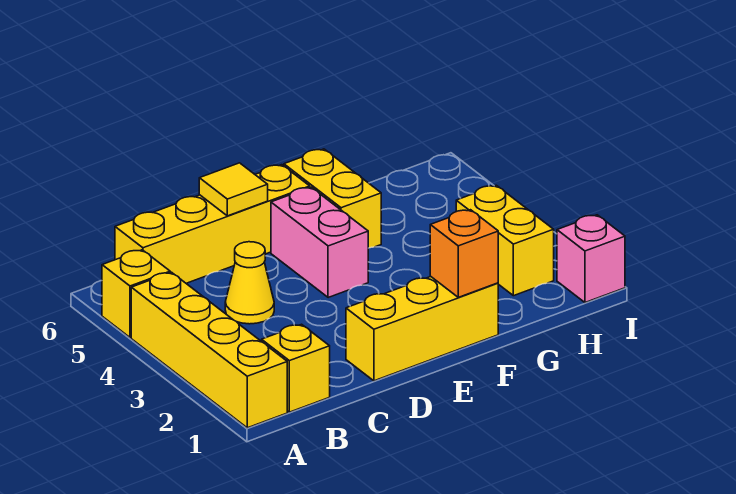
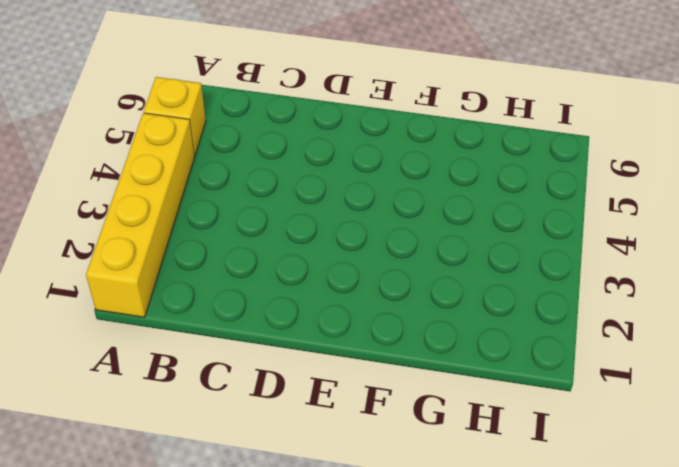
none -> yellow brick B1 level 1
none -> yellow brick B6:E6 level 1
none -> yellow cone C4 level 1

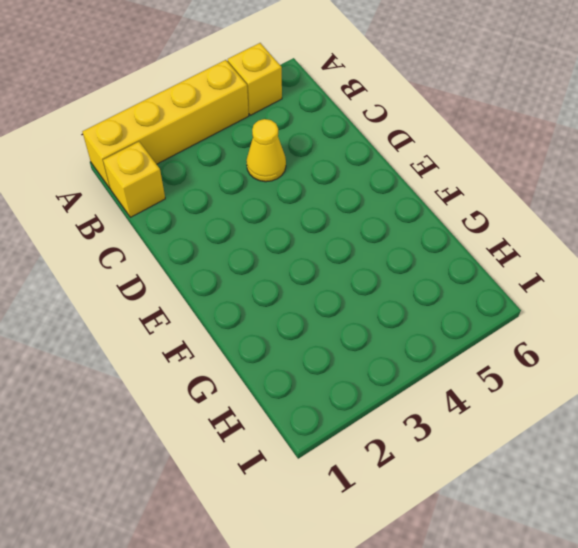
none -> yellow brick B6:E6 level 1
none -> yellow brick D1:F1 level 1
none -> pink brick E4:E5 level 1

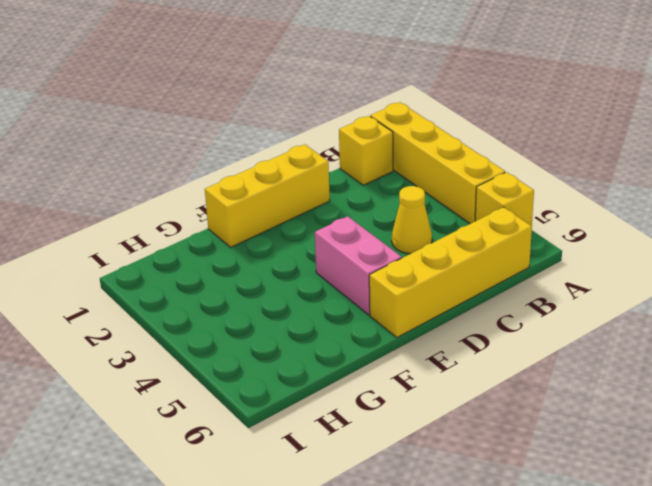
none -> yellow brick F5:F6 level 1
none -> yellow brick H2:H3 level 1
none -> pink brick I1 level 1

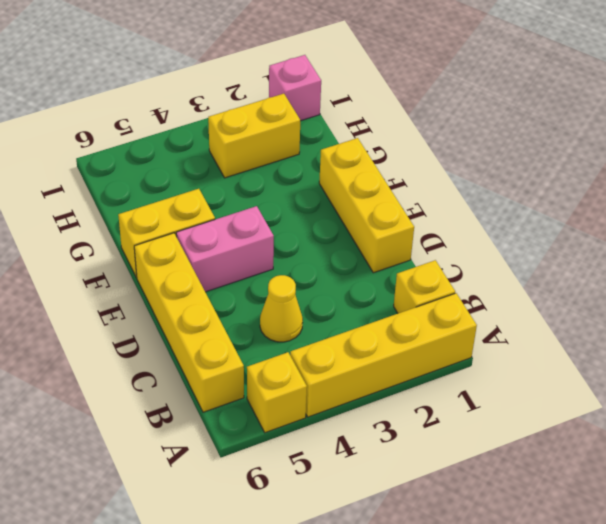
none -> yellow tile D6 level 2
none -> orange brick F1 level 2

